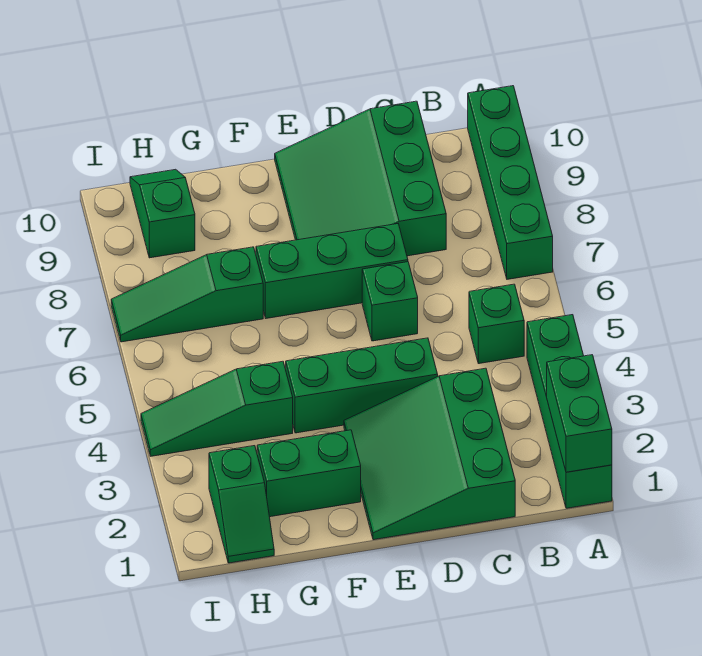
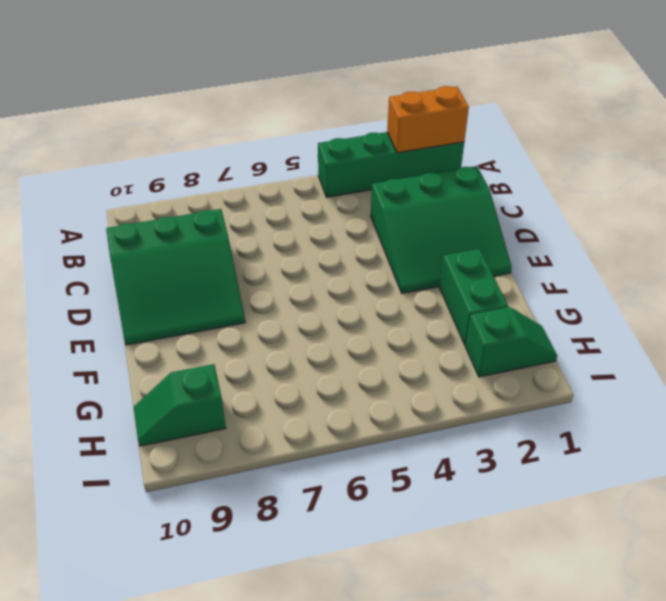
orange brick A1:A2 level 2 -> green brick A1:A2 level 2
none -> green brick A7:A10 level 1
none -> green brick B5 level 1
none -> green brick D4:F4 level 1

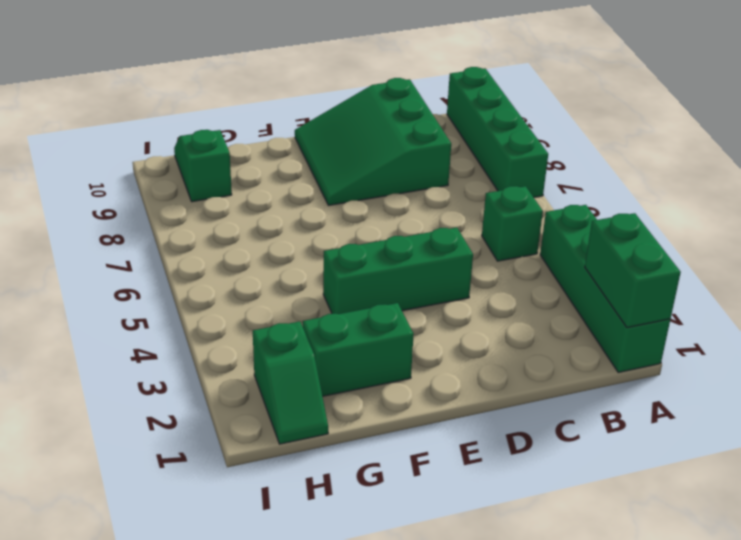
none -> green slope C1:E3 level 1 top C
none -> green brick D6 level 1
none -> green brick D7:F7 level 1

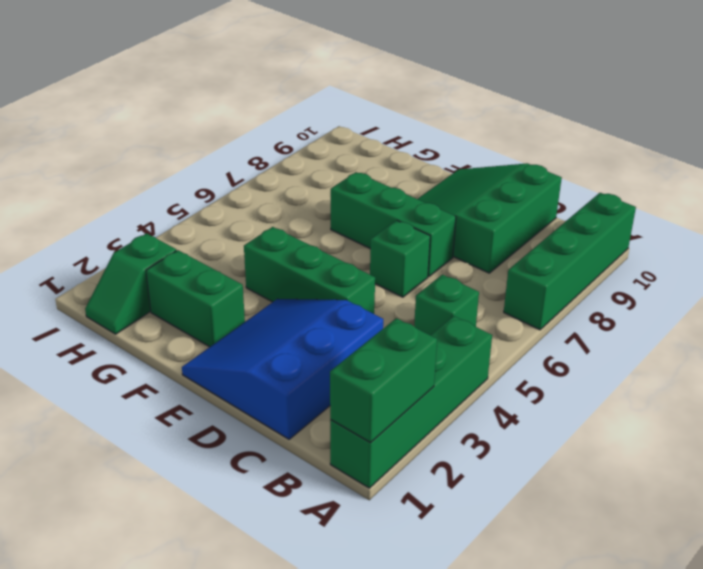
blue slope C1:E3 level 1 top C -> green slope C1:E3 level 1 top C
none -> green slope G4:I4 level 1 top G
none -> green slope G7:I7 level 1 top G
none -> green slope H9:H10 level 1 top 9

